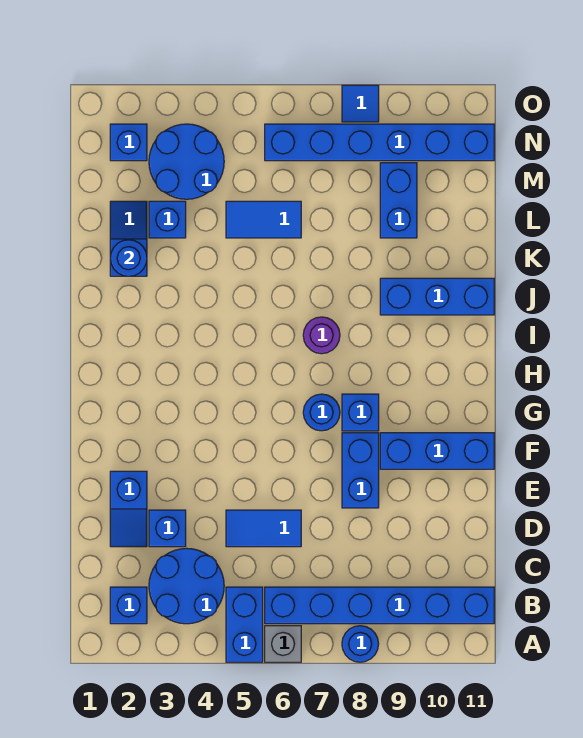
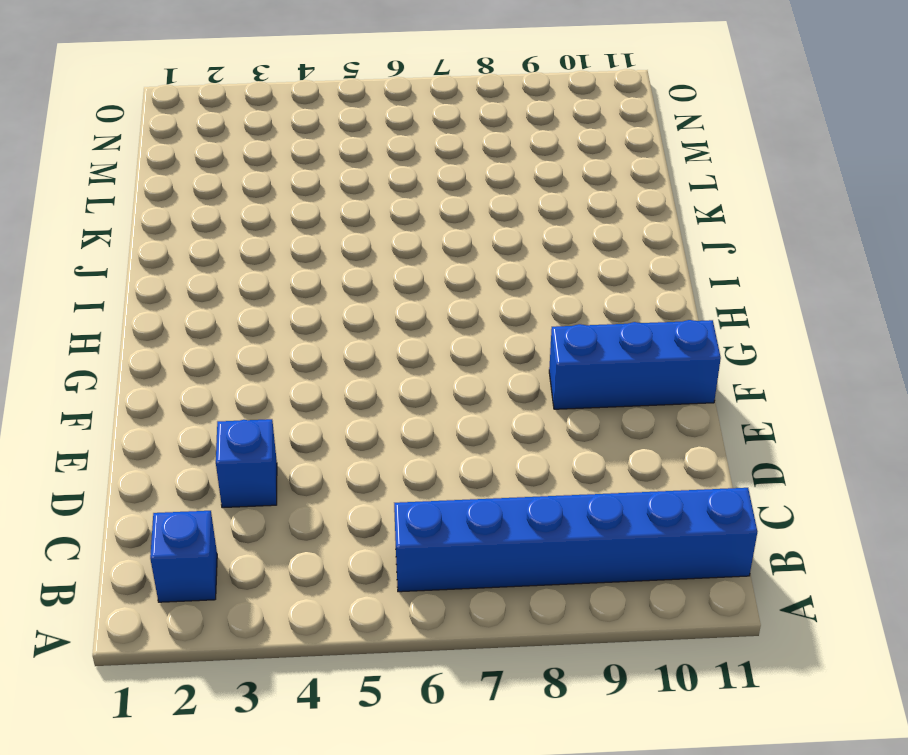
none -> blue brick A5:B5 level 1
none -> grey brick A6 level 1
none -> blue round brick A8 level 1

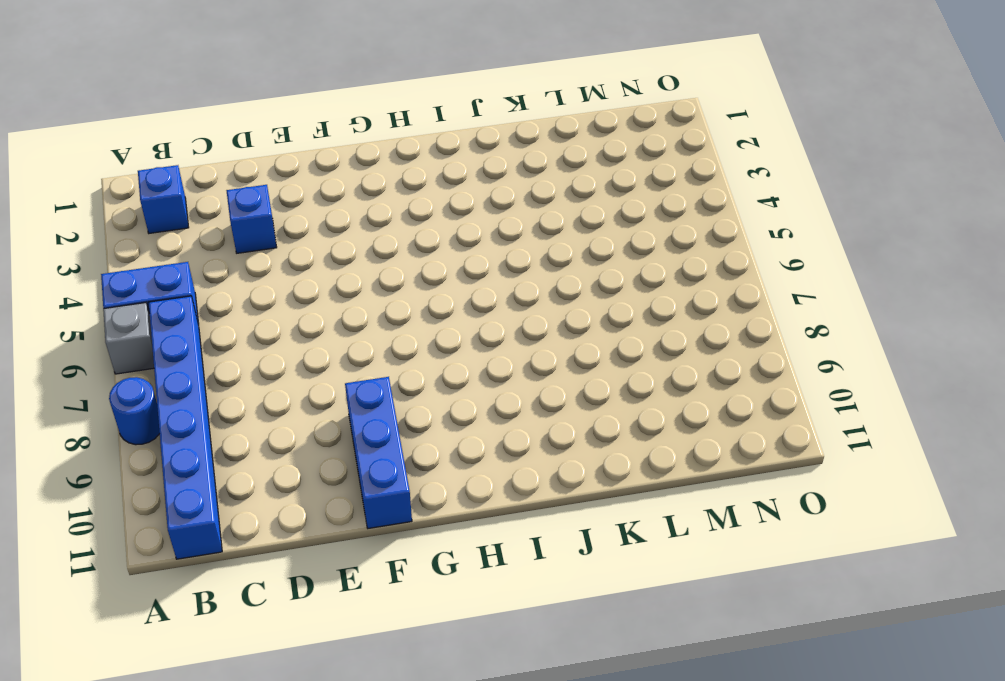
none -> blue round brick B3:C4 level 1
none -> blue slope D2:E2 level 1 top E
none -> blue tile D5:D6 level 1

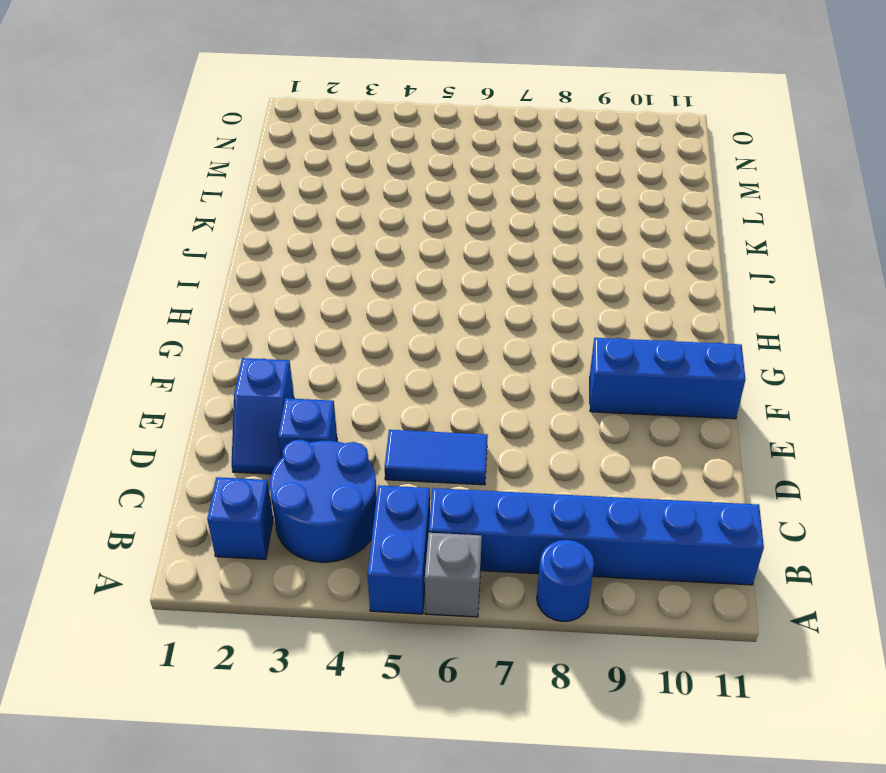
none -> blue brick E8:F8 level 1
none -> blue round brick G7 level 1
none -> blue brick G8 level 1

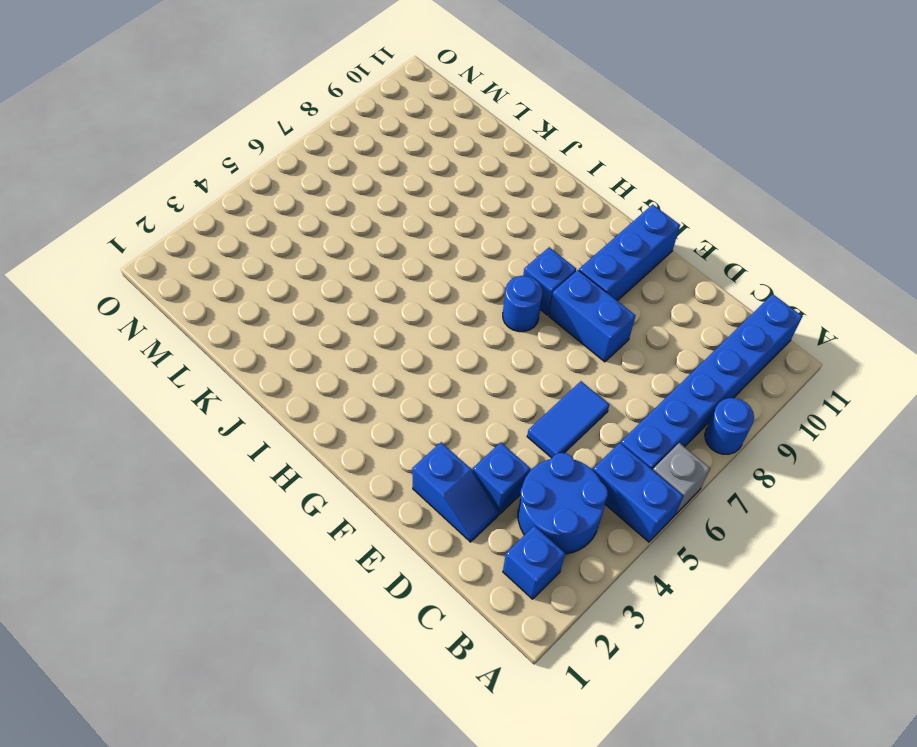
none -> purple round brick I7 level 1
none -> blue brick J9:J11 level 1
none -> blue slope K2:L2 level 1 top K

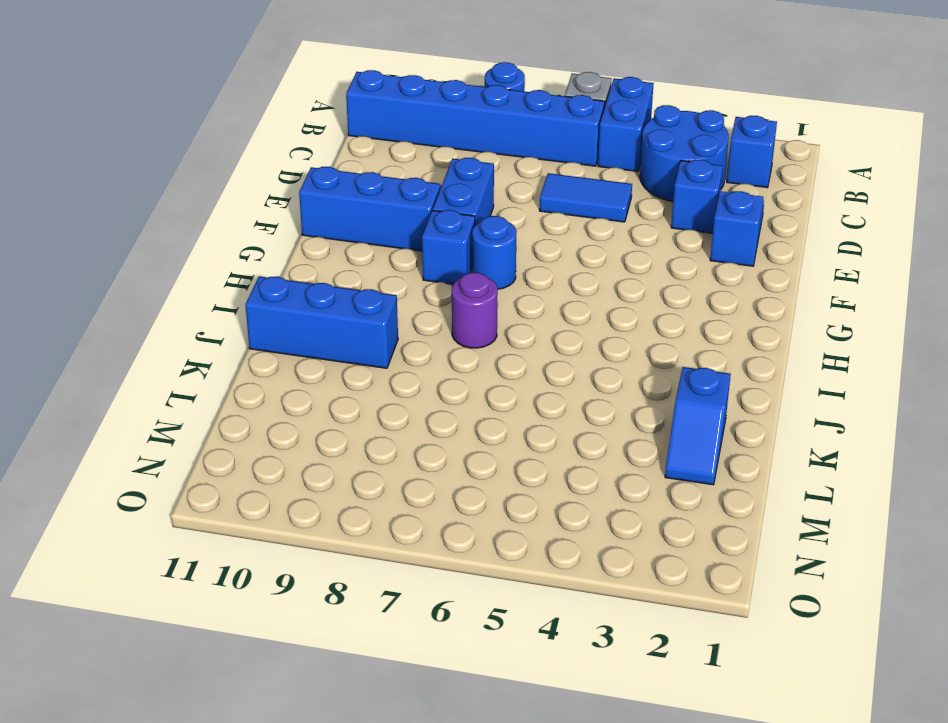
none -> blue brick L3 level 1
none -> blue tile L5:L6 level 1
none -> blue brick L9:M9 level 1

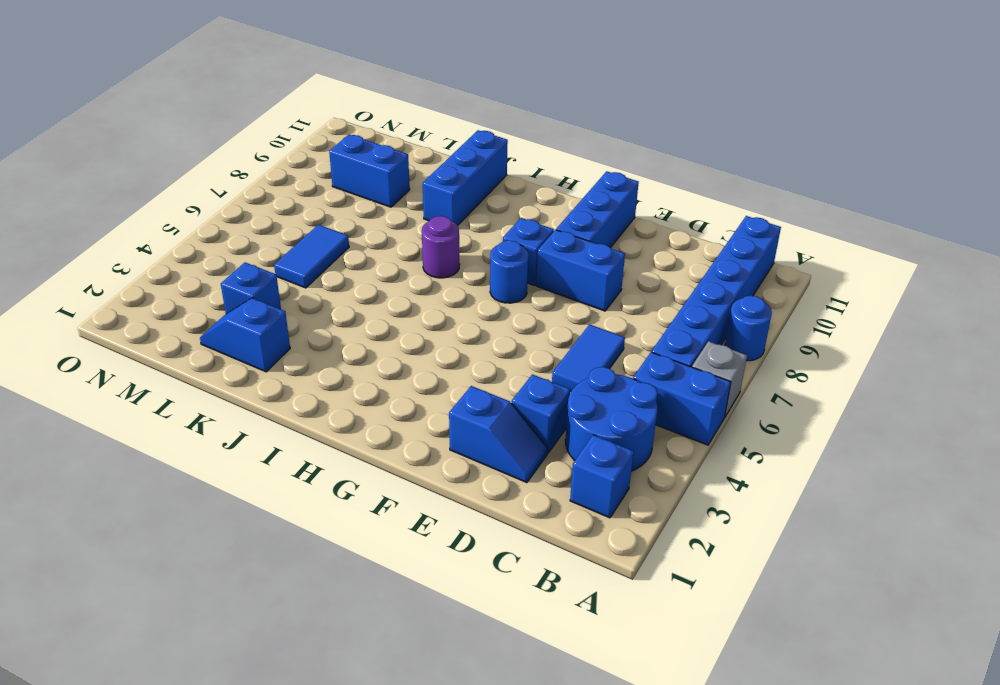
none -> blue round brick M3:N4 level 1
none -> blue brick N2 level 1
none -> blue brick N6:N11 level 1

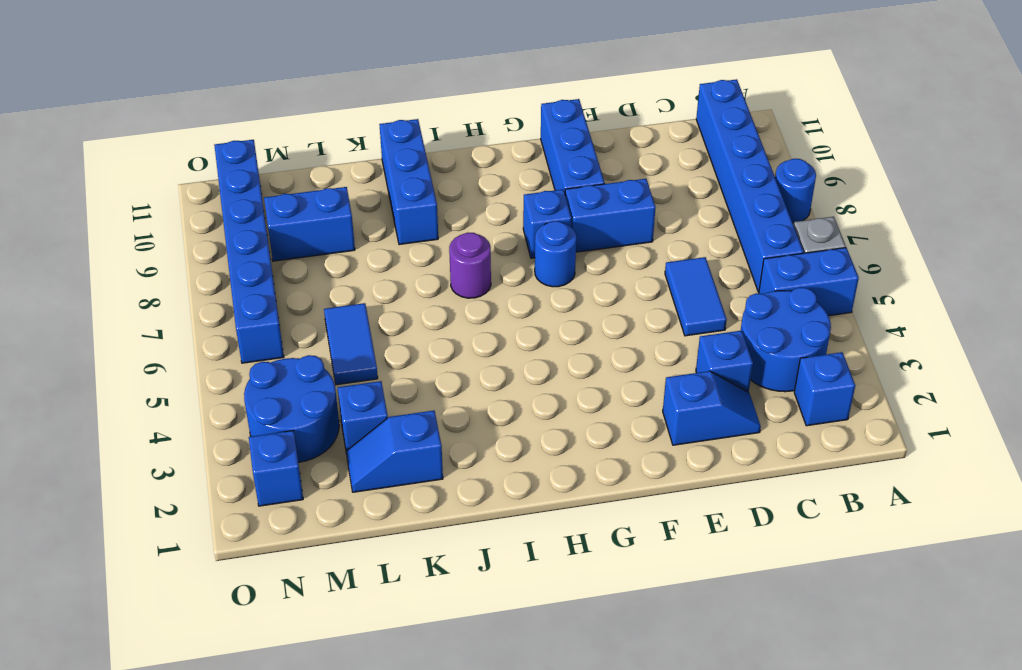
none -> blue tile O8 level 1
none -> blue round brick K2 level 2

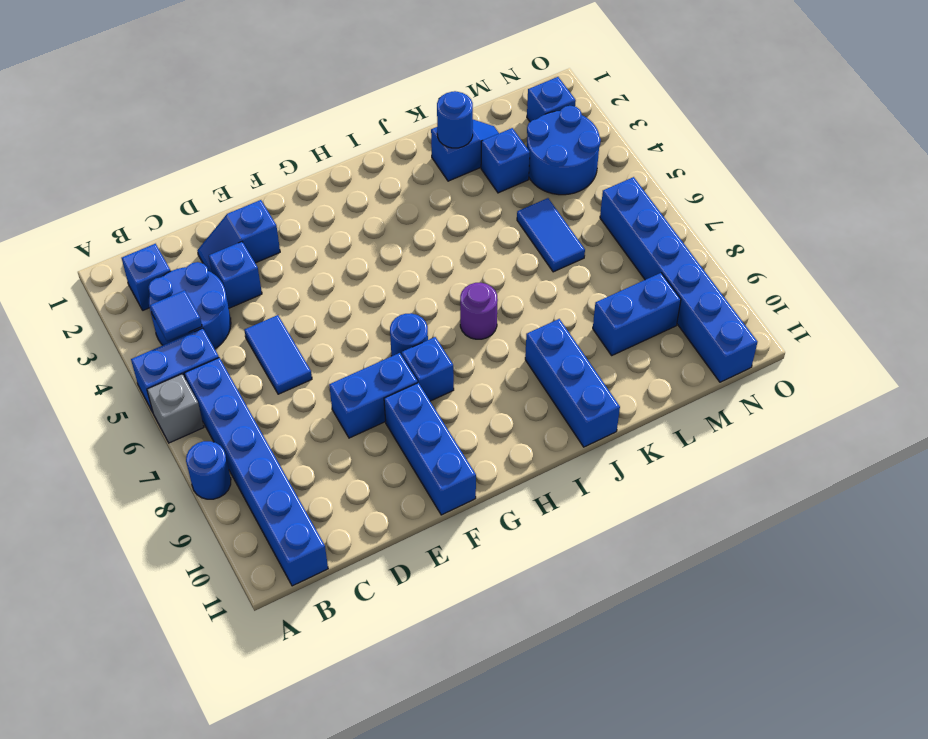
blue tile B4 level 2 -> blue tile O8 level 1

